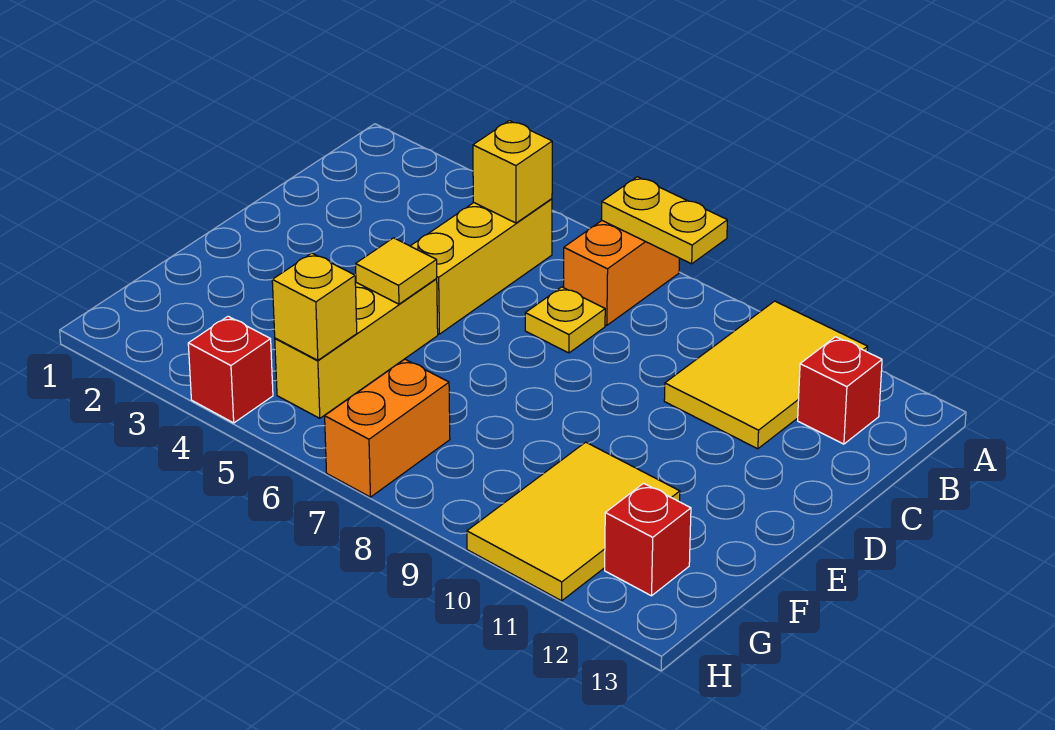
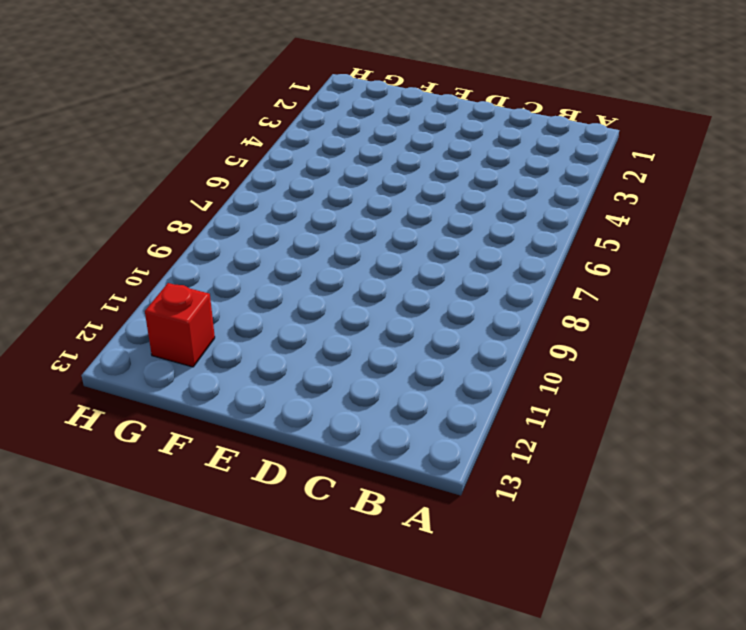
none -> orange brick A7:B7 level 1
none -> yellow tile A10:C11 level 1
none -> yellow brick B5:D5 level 1

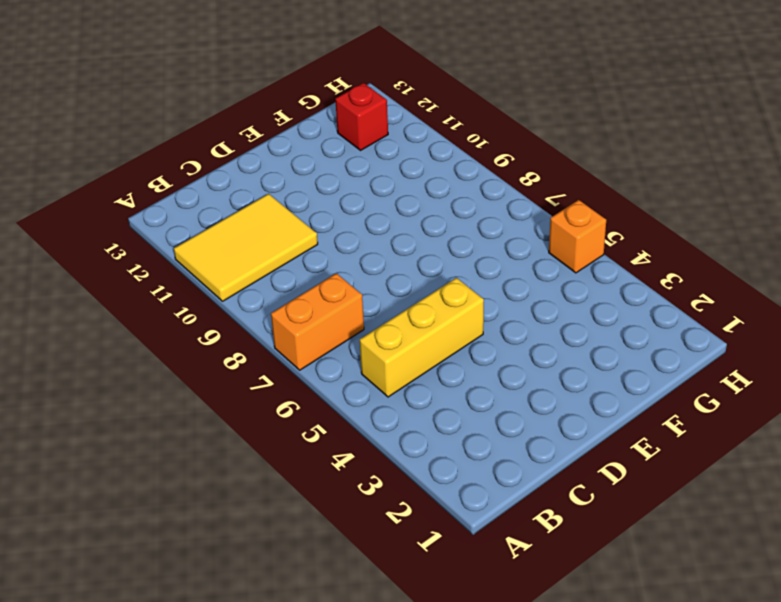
orange brick H5 level 1 -> none
none -> red brick B12 level 1
none -> yellow plate C7 level 1
none -> yellow brick E5:G5 level 1

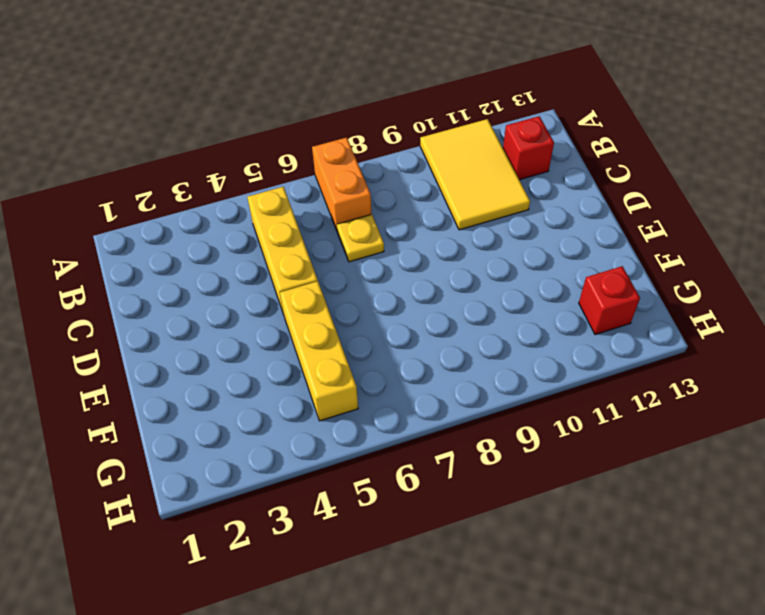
none -> yellow tile F10:H11 level 1
none -> orange brick G7:H7 level 1
none -> red brick H4 level 1

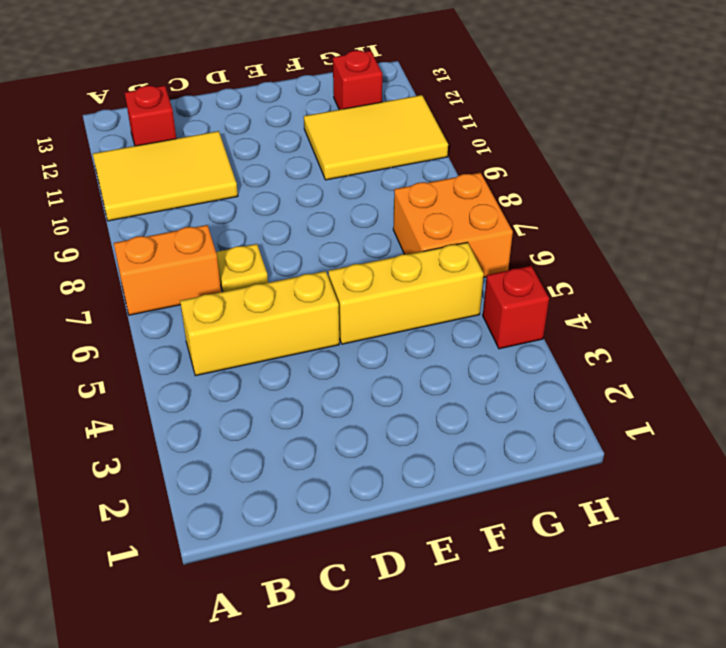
orange brick G6:H7 level 1 -> orange brick G7:H7 level 1
none -> yellow plate A7:A8 level 2
none -> yellow brick B5 level 2
none -> yellow tile E5 level 2

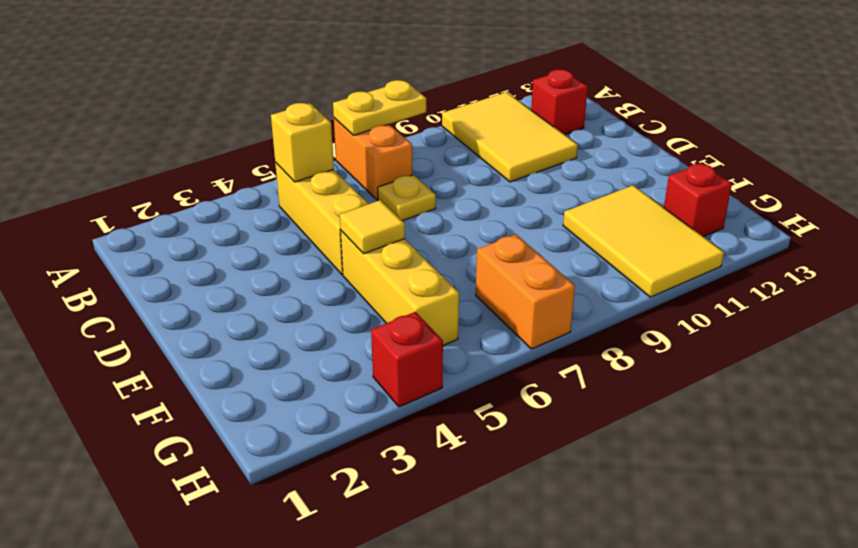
none -> yellow brick G5 level 2

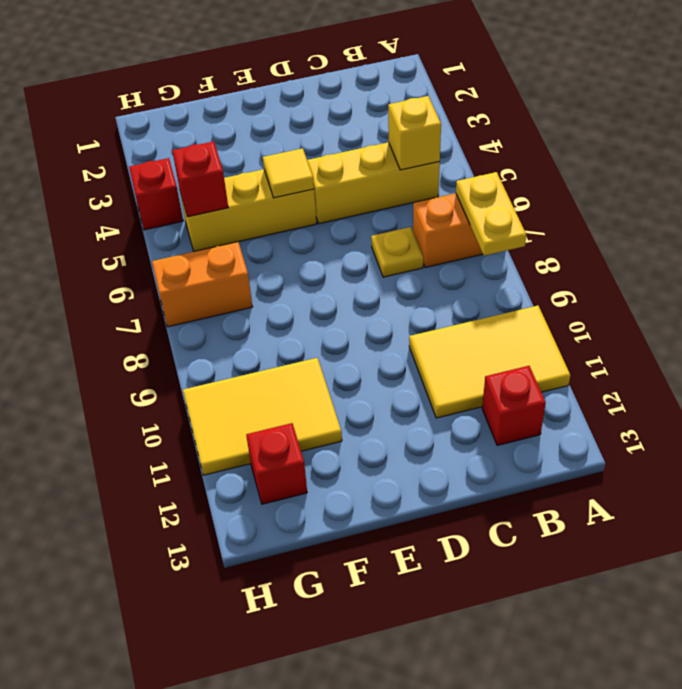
red brick G5 level 2 -> yellow brick G5 level 2

